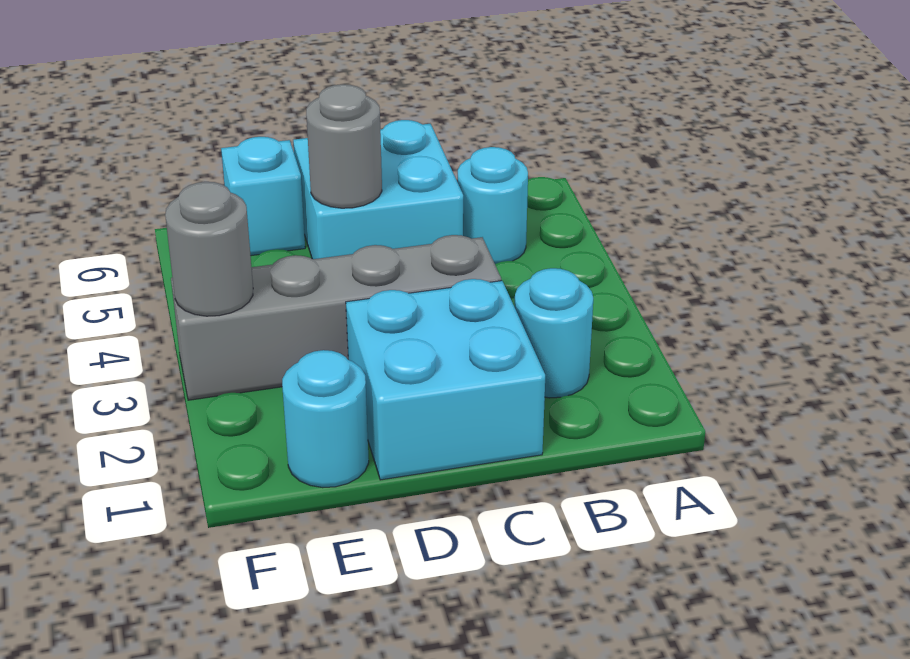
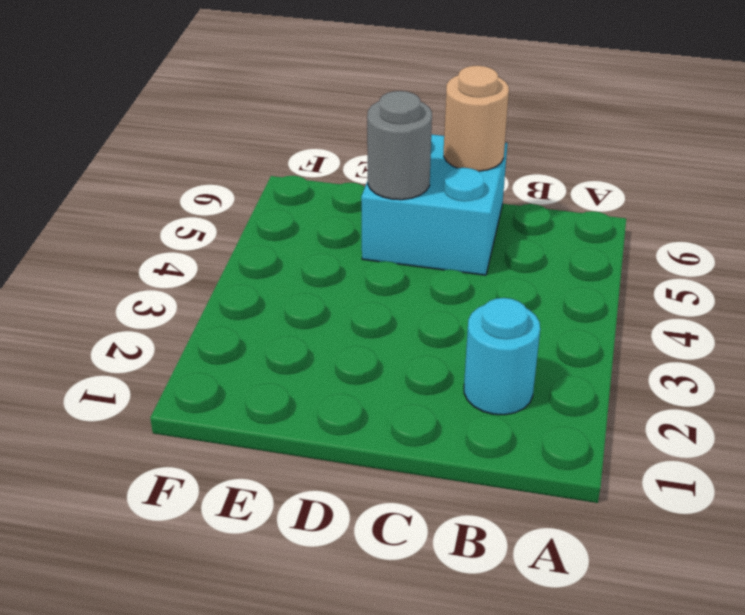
tan round brick C6 level 2 -> none
none -> cyan round brick B5 level 1
none -> cyan brick C1:D2 level 1

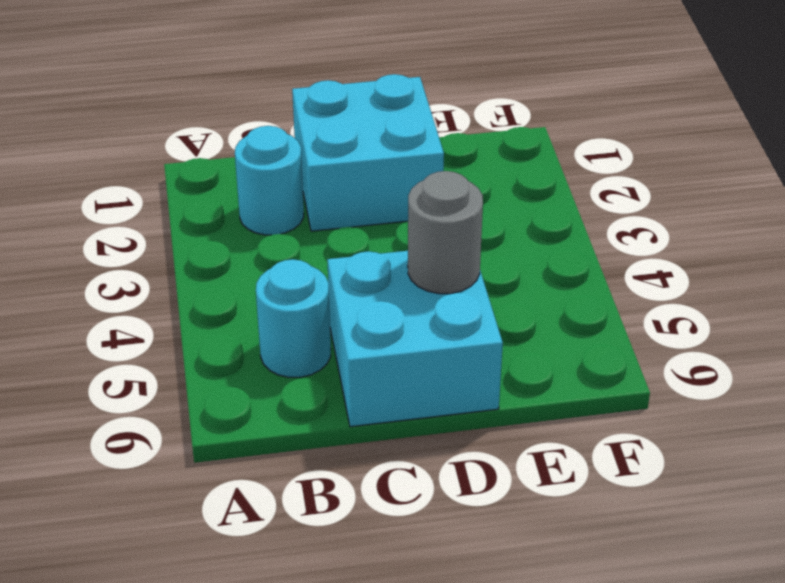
none -> grey brick C3:F3 level 1
none -> cyan round brick E1 level 1

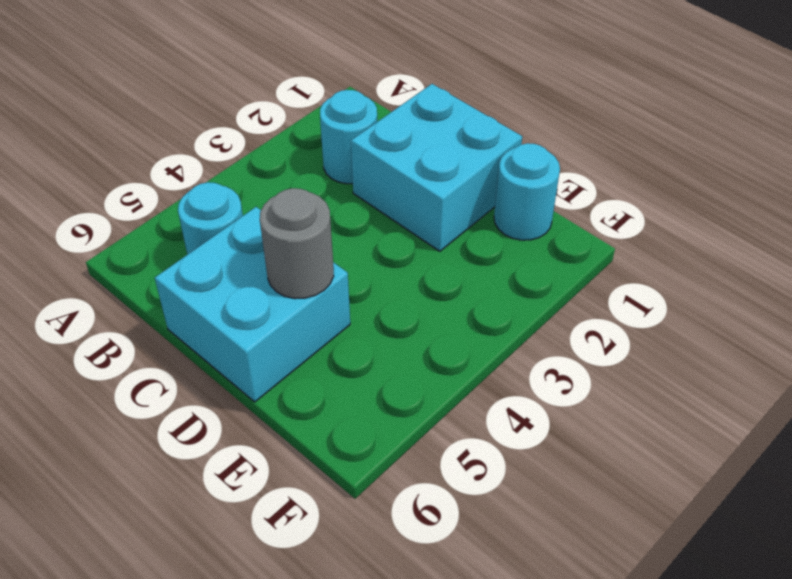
none -> grey brick C3:F3 level 1
none -> cyan brick E6 level 1

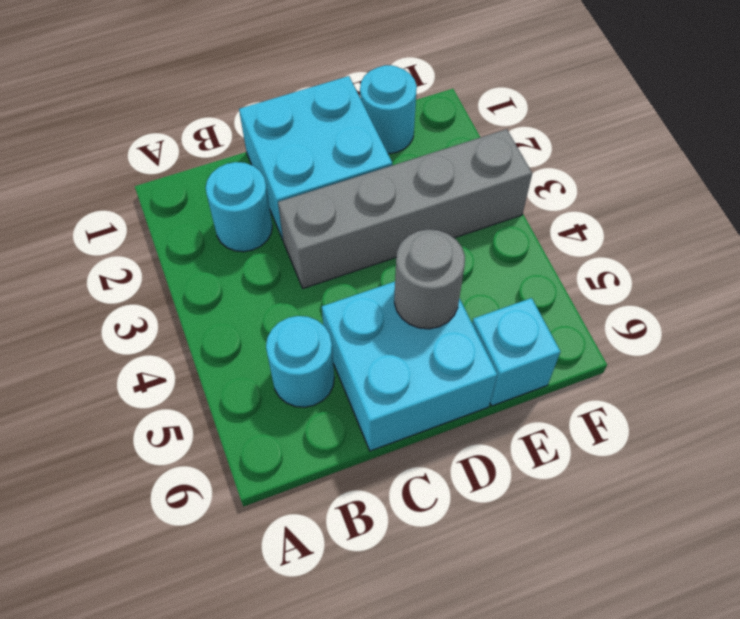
none -> grey round brick F3 level 2

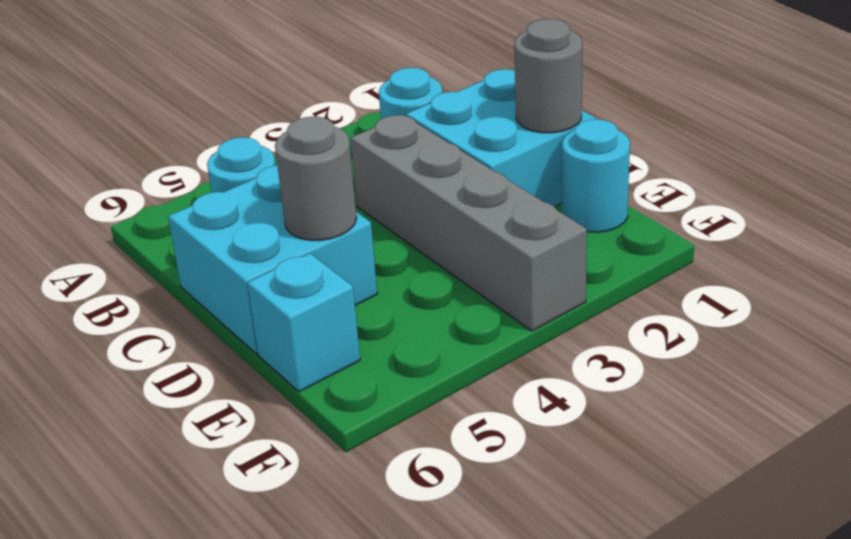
grey round brick D1 level 2 -> grey round brick F3 level 2

